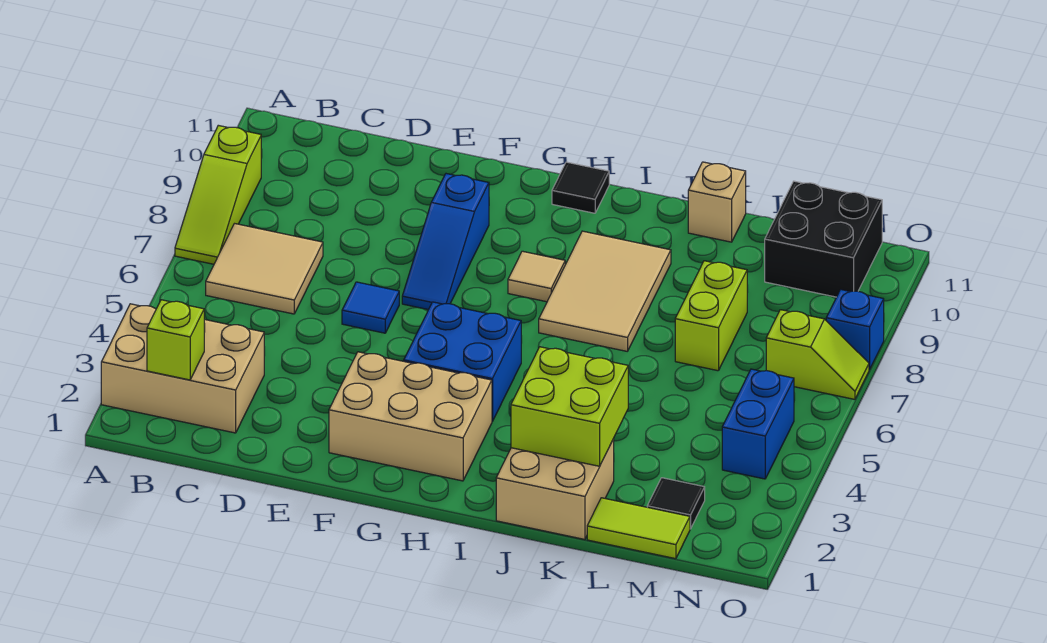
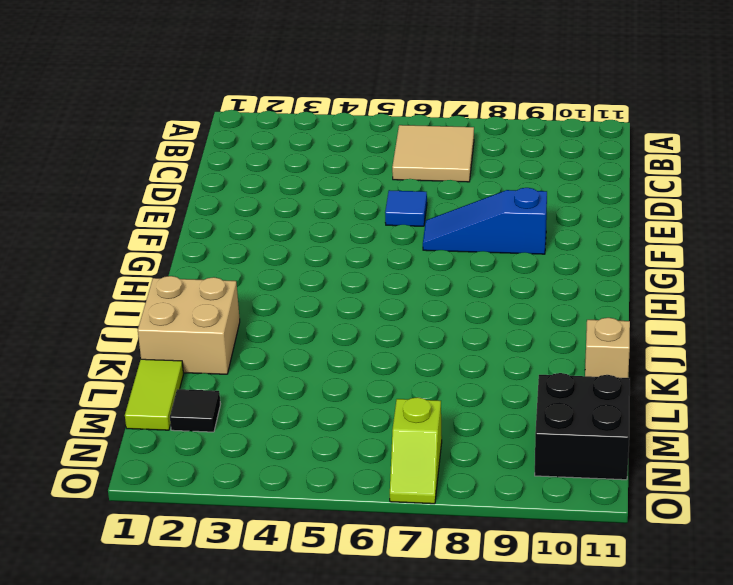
none -> tan brick A2:C3 level 1
none -> lime slope A7:A9 level 1 top 9
none -> tan brick F2:H3 level 1

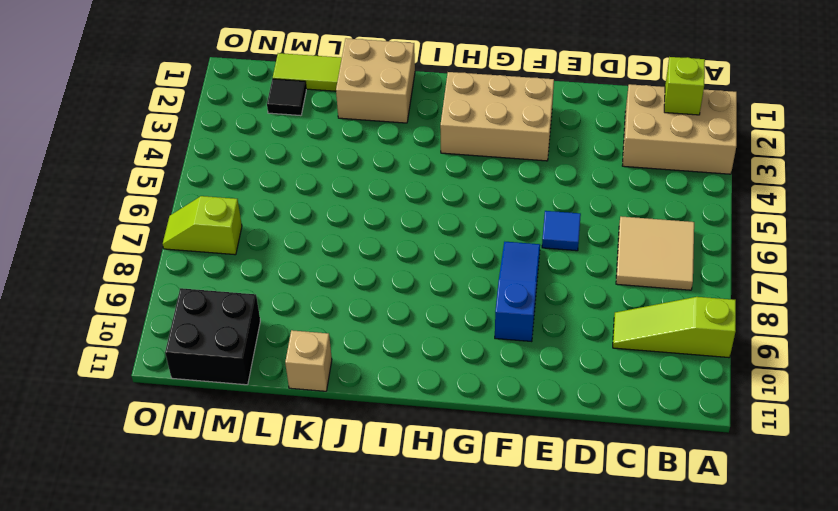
lime slope A9:C9 level 1 top A -> lime slope A7:A9 level 1 top 9
none -> blue brick G4:H5 level 1
none -> tan tile H8 level 1
none -> black tile H11 level 1

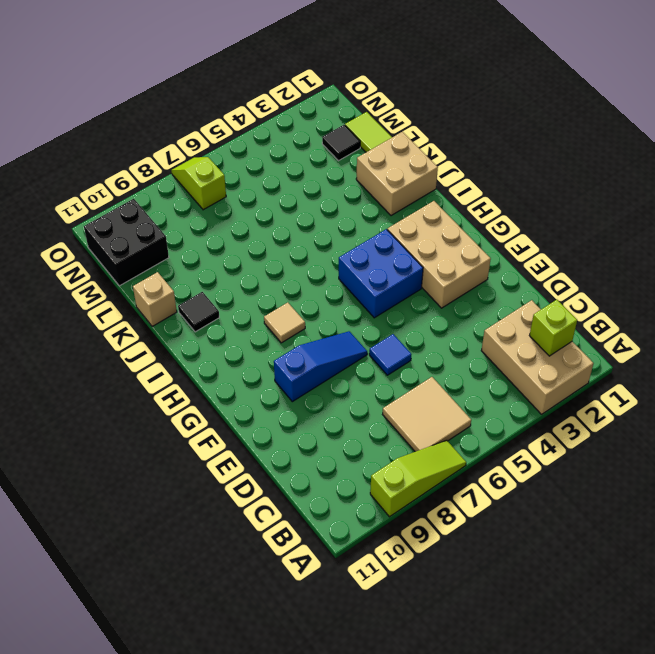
black tile J10 level 1 -> black tile H11 level 1
none -> tan tile I7:J9 level 1
none -> lime brick L7:L8 level 1
none -> blue brick N4:N5 level 1

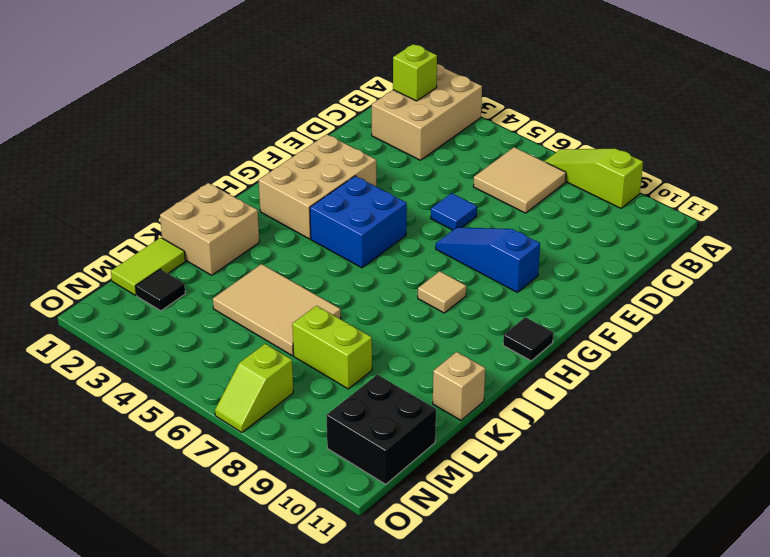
tan tile K4:L6 level 1 -> tan tile I7:J9 level 1
none -> blue brick N4:N5 level 1
none -> blue brick O8 level 1
none -> lime brick J2:K3 level 2

